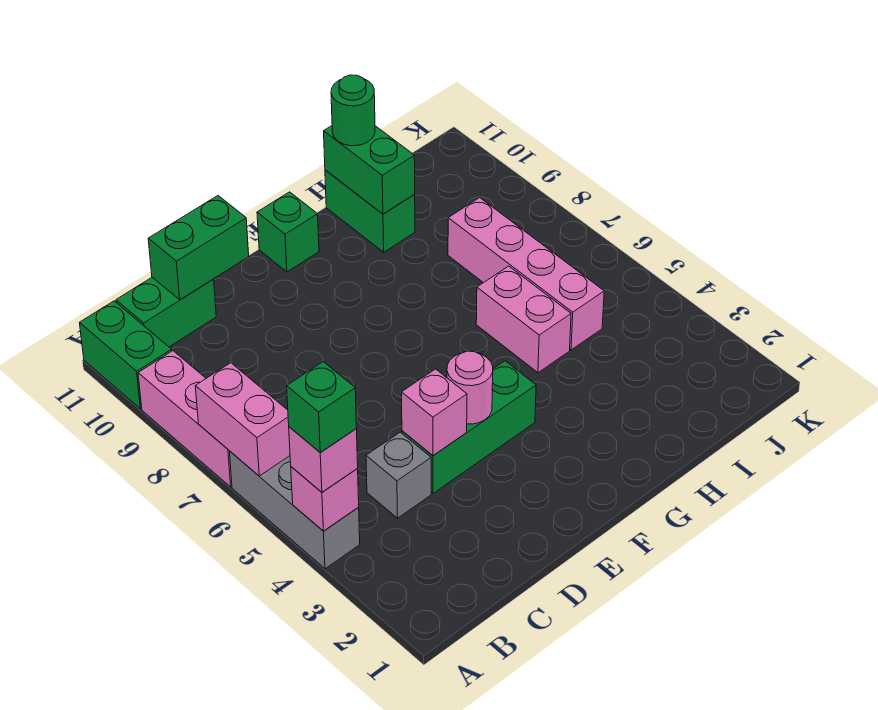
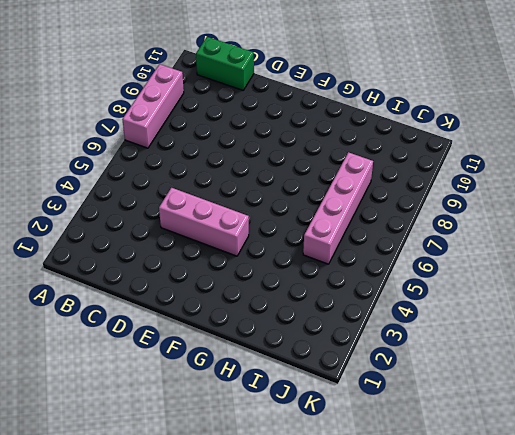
pink brick D4:F4 level 1 -> green brick D4:F4 level 1
none -> grey brick A4:A6 level 1
none -> green brick A10:A11 level 1
none -> grey brick C4 level 1

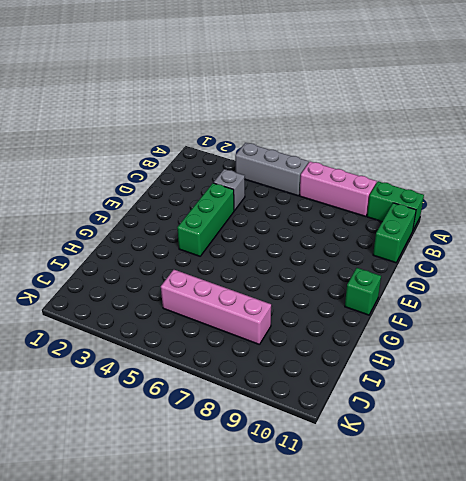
none -> pink brick H5:H6 level 1
none -> green brick H10:H11 level 1
none -> pink brick A4 level 2

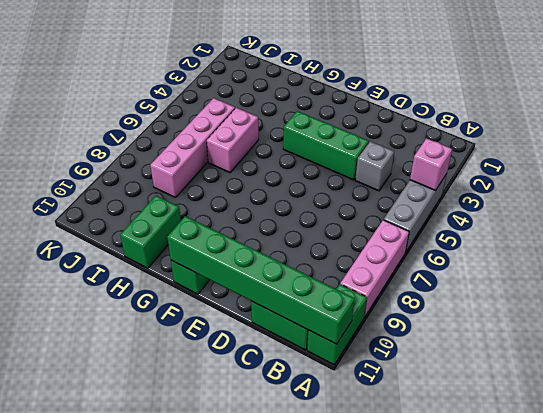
green brick A11:F11 level 2 -> green brick C11:D11 level 2
none -> pink brick A6:A7 level 2
none -> pink brick D4 level 2
none -> pink round brick E4 level 2

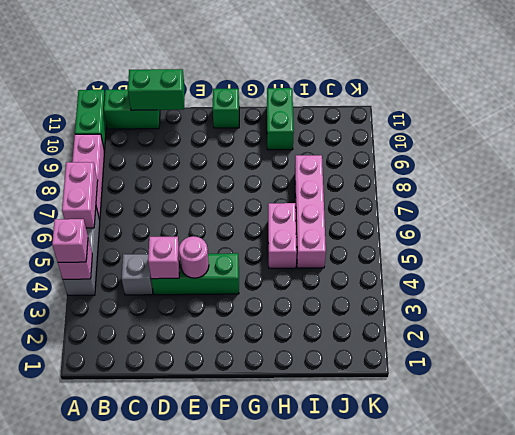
none -> green brick H10:H11 level 2
none -> green round brick H11 level 3
none -> green brick A4 level 4

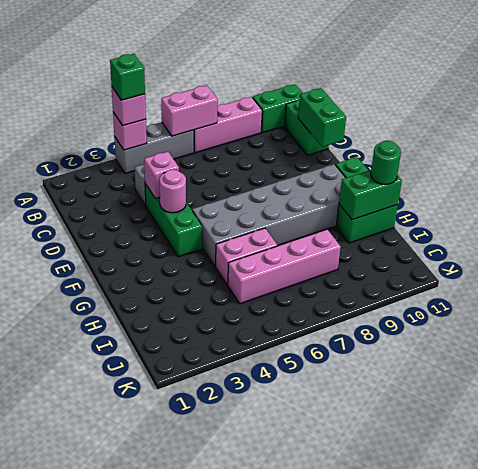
grey brick F5:G10 level 1 -> none

